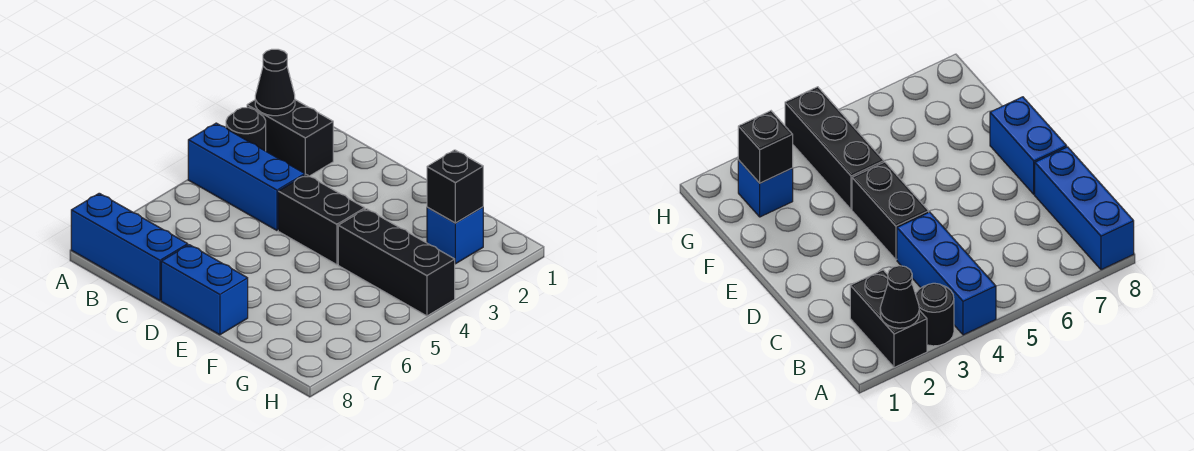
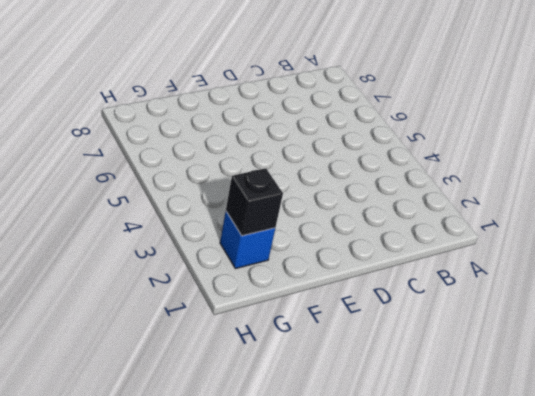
none -> black brick A2:B2 level 1
none -> black round brick A3 level 1

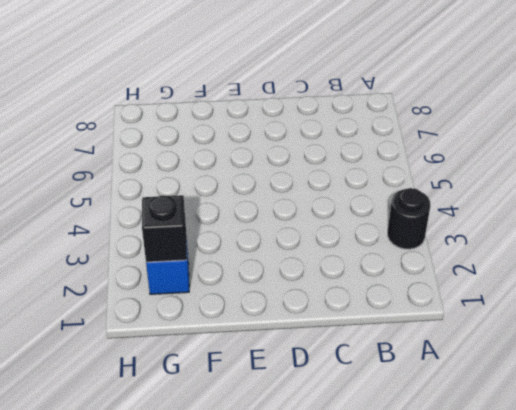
none -> black brick A2:B2 level 1
none -> blue brick A4:C4 level 1

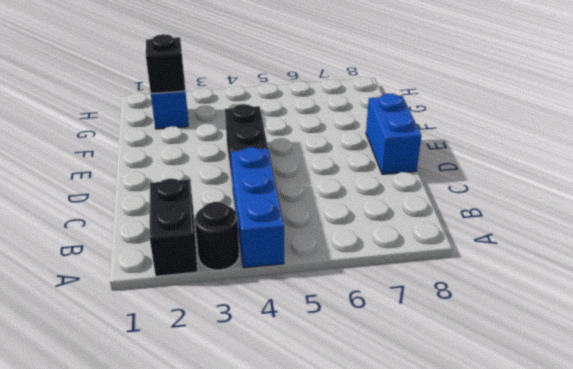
none -> blue brick A8:C8 level 1
none -> black brick F4:H4 level 1

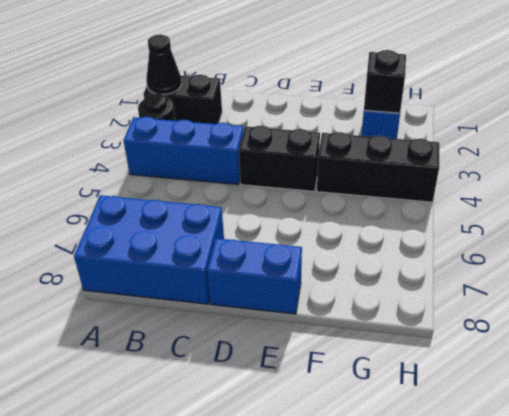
blue brick A7:C8 level 1 -> blue brick A8:C8 level 1

